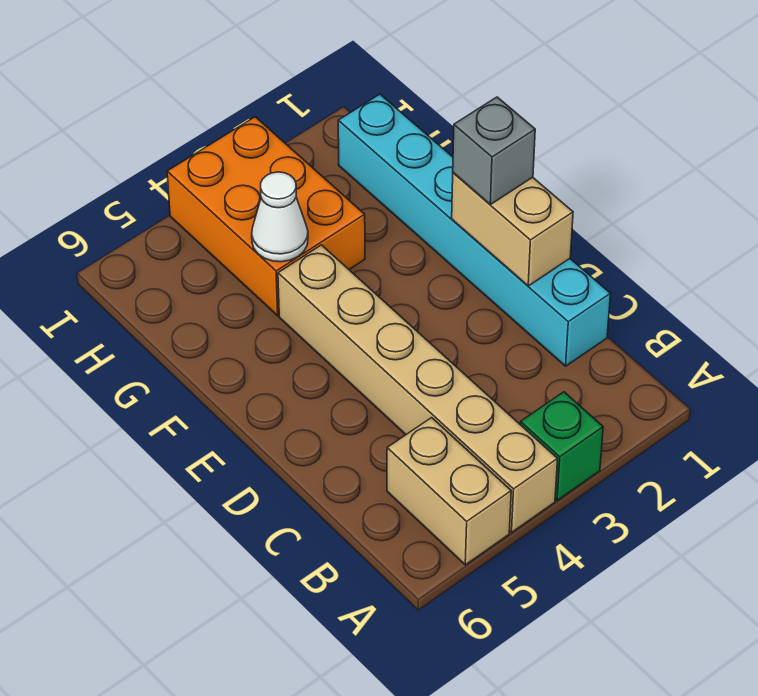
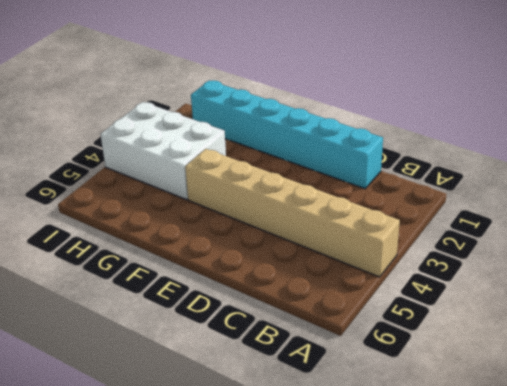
white brick G3:I4 level 1 -> orange brick G3:I4 level 1
none -> green brick A3 level 1
none -> tan brick A5:B5 level 1

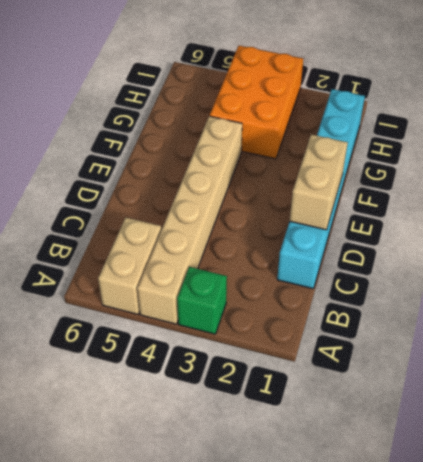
none -> white cone G4 level 2
none -> grey brick E1 level 3

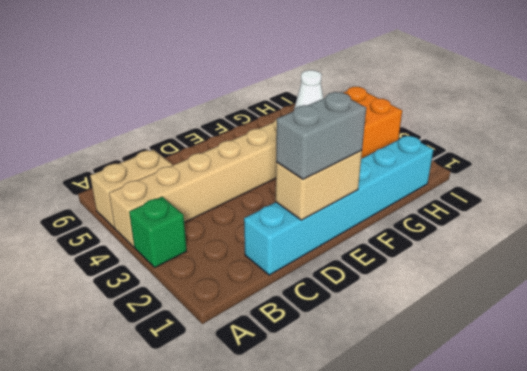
grey brick D1:E1 level 3 -> grey brick E1 level 3

